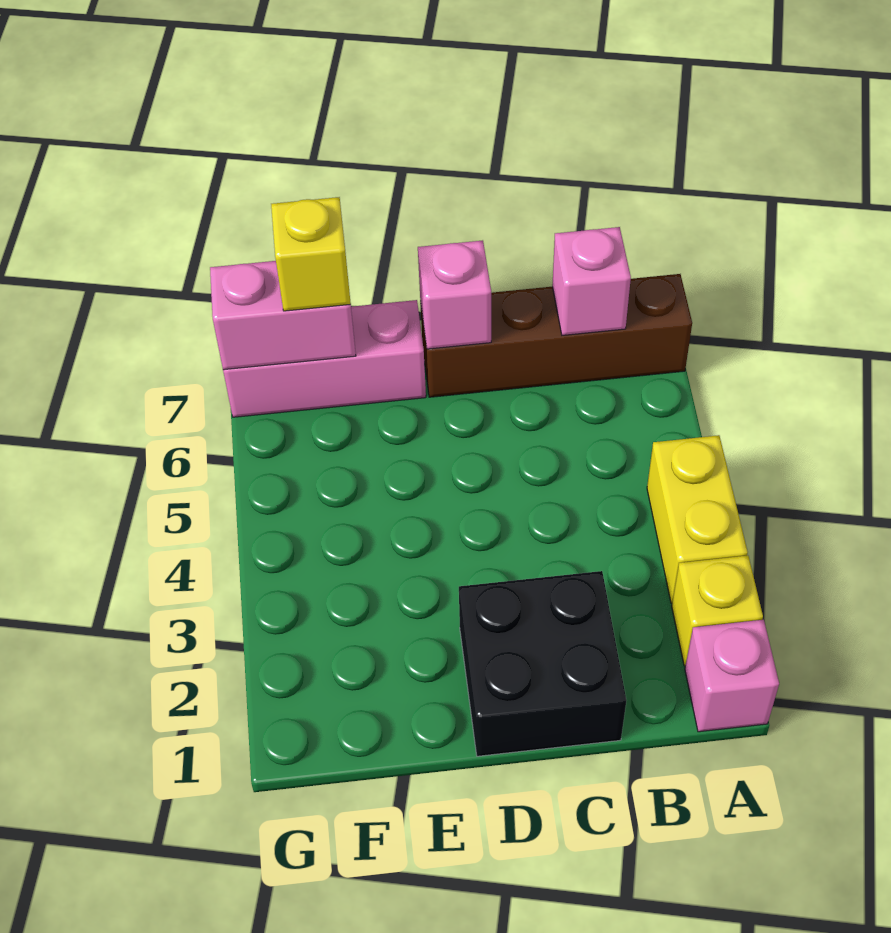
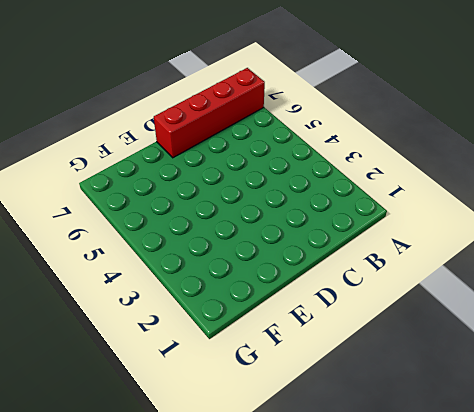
red brick A7:D7 level 1 -> brown brick A7:D7 level 1
none -> pink brick A1 level 1
none -> yellow brick A2 level 1

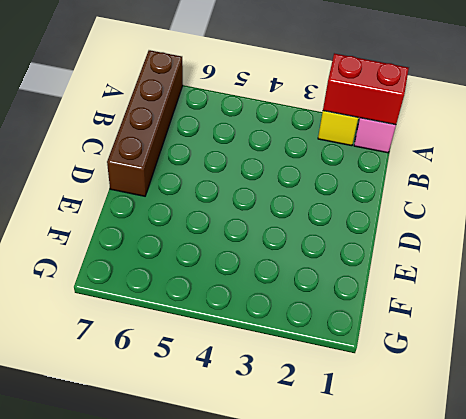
red brick A1:A2 level 2 -> none
none -> yellow brick A3:A4 level 1
none -> black brick C1:D2 level 1

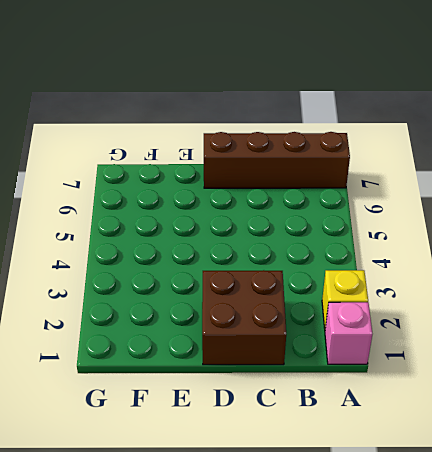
brown brick C1:D2 level 1 -> black brick C1:D2 level 1
none -> yellow brick A3:A4 level 1
none -> pink brick E7:G7 level 1

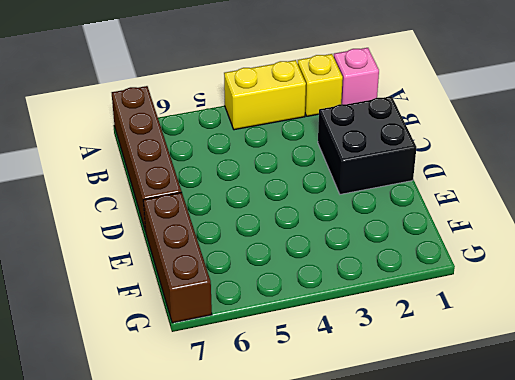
brown brick E7:G7 level 1 -> pink brick E7:G7 level 1
none -> pink brick B7 level 2
none -> pink brick D7 level 2

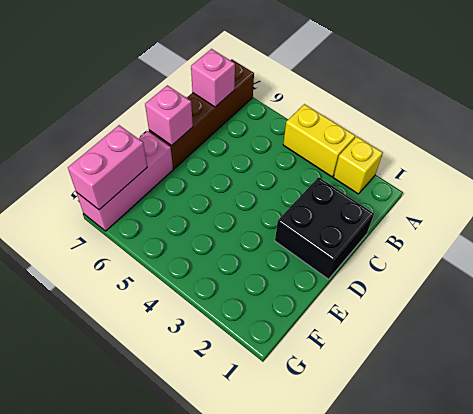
none -> pink brick A1 level 1
none -> yellow brick F7 level 3

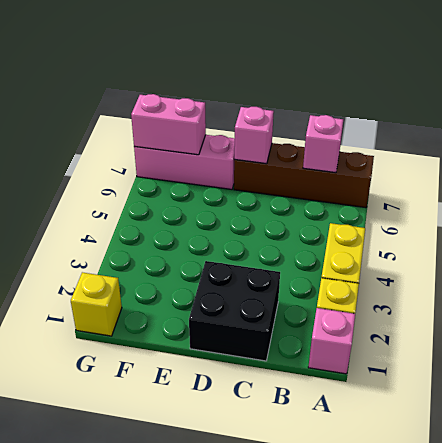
yellow brick G1 level 1 -> yellow brick F7 level 3

